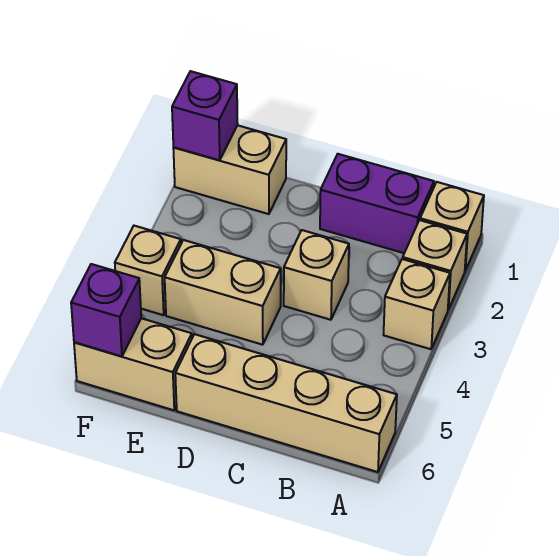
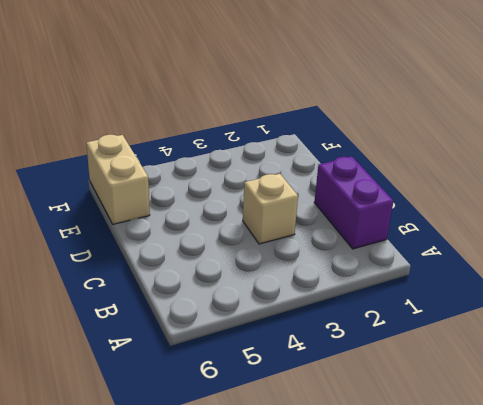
none -> tan brick A1 level 1
none -> tan brick A2 level 1
none -> tan brick A3 level 1

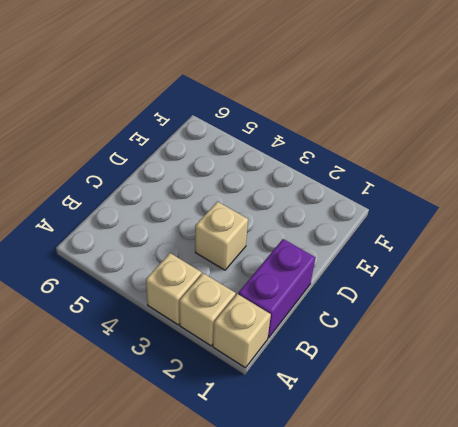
none -> tan brick A6:D6 level 1
none -> tan brick D4:E4 level 1
none -> tan brick E1:F1 level 1

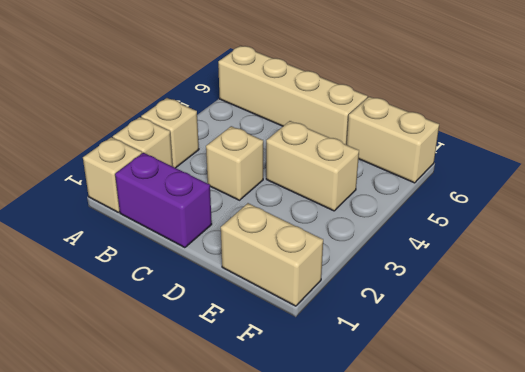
none -> tan brick F4 level 1
none -> purple brick F1 level 2
none -> purple brick F6 level 2

